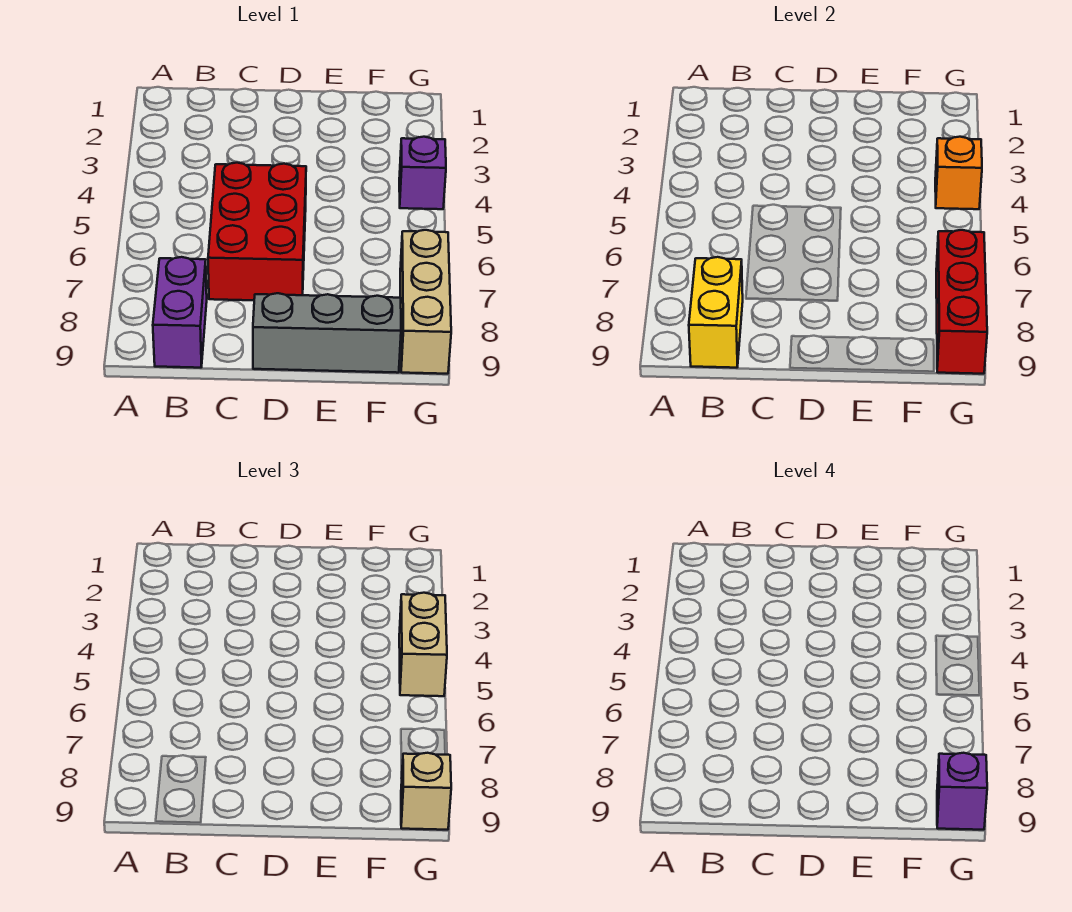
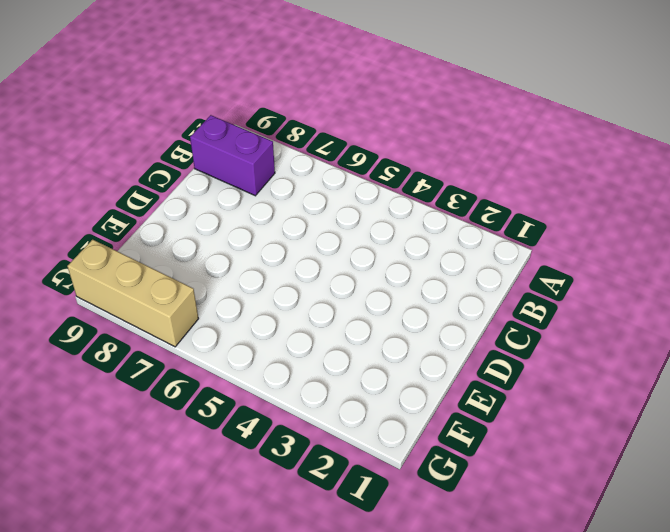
none -> red brick C5:D7 level 1
none -> grey brick D9:F9 level 1

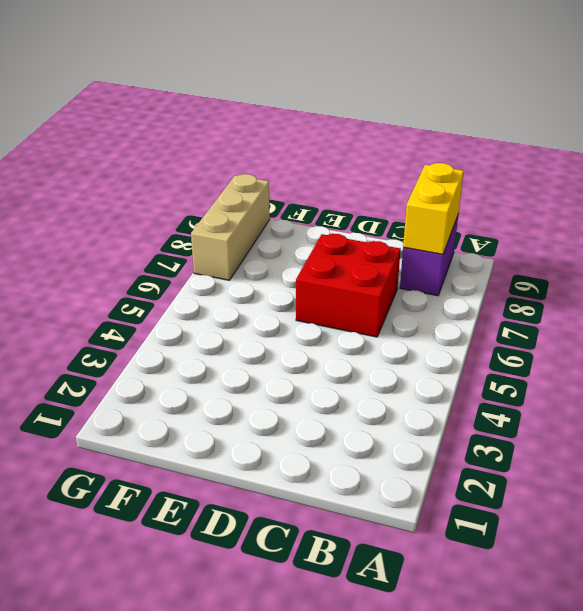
red brick C6:D7 level 1 -> red brick C5:D7 level 1
none -> grey brick D9:F9 level 1
none -> purple brick G4 level 1

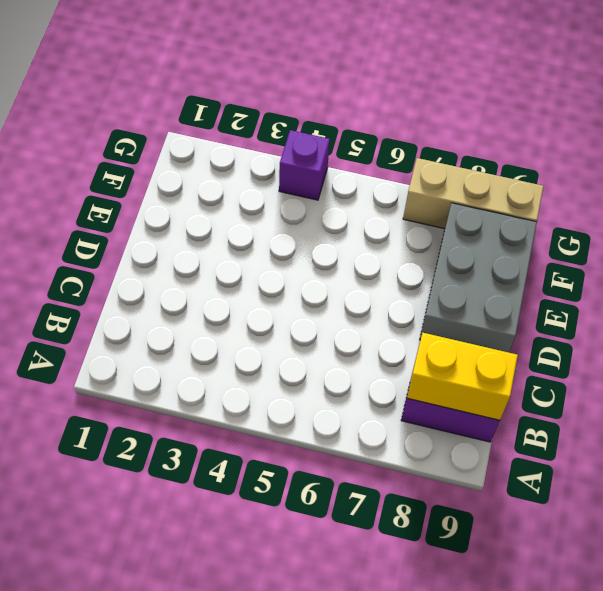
grey brick D8:F9 level 1 -> grey brick D9:F9 level 1
none -> red brick C5:D7 level 1
none -> orange brick G4 level 2

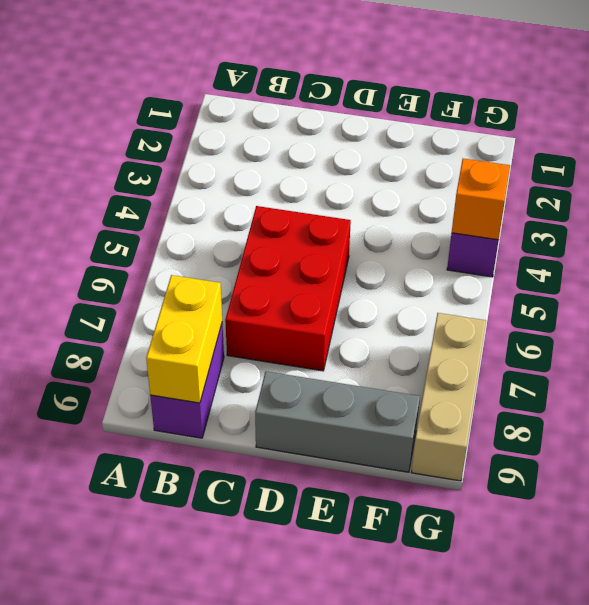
none -> red brick G7:G9 level 2
none -> tan brick G4:G5 level 3

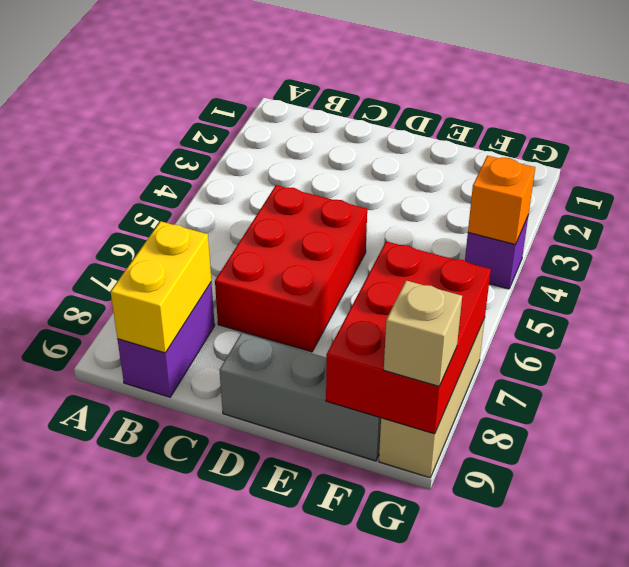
red brick F7:G9 level 2 -> red brick G7:G9 level 2
none -> tan brick G4:G5 level 3
none -> purple brick G9 level 4

